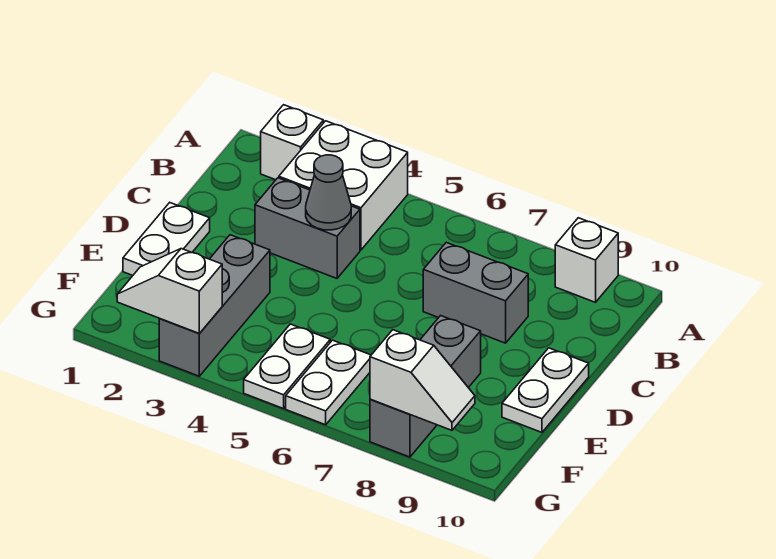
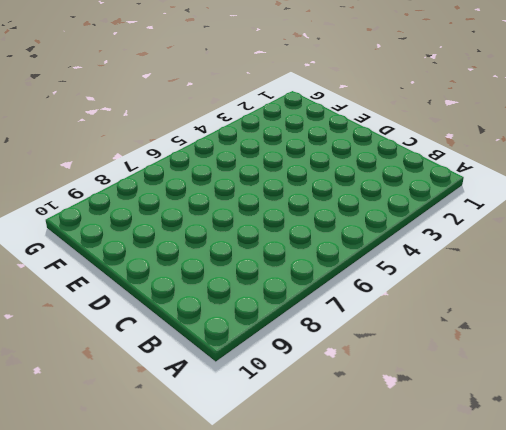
none -> white brick A2 level 1
none -> white brick A3:B4 level 1
none -> white brick A9 level 1

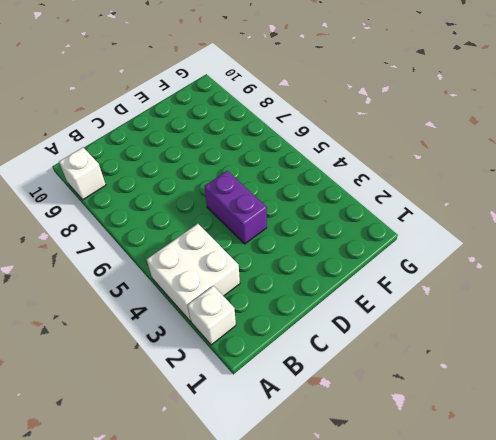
purple brick D4:D5 level 1 -> none
none -> grey brick C3:C4 level 1
none -> grey brick C7:C8 level 1
none -> white plate D1:E1 level 1

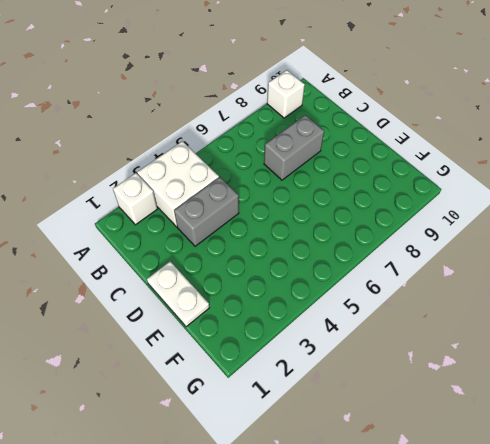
none -> white plate D10:E10 level 1
none -> grey brick E3:G3 level 1
none -> grey brick E8:G8 level 1

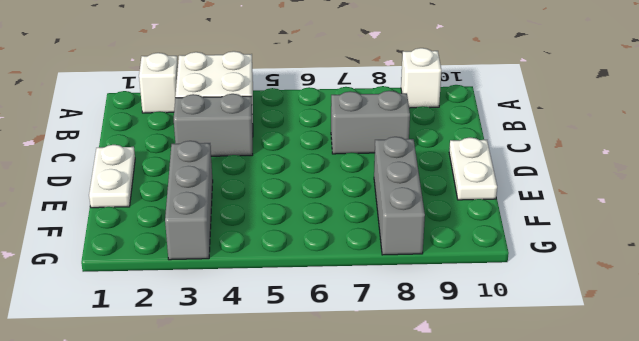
none -> white plate F5:G5 level 1
none -> white plate F6:G6 level 1
none -> grey cone C4 level 2

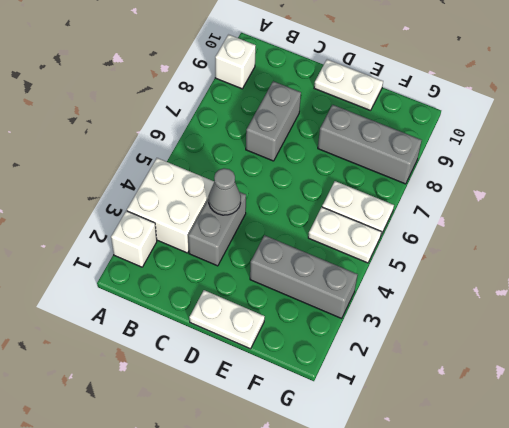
none -> white slope G2:G3 level 2 top 3
none -> white slope G8:G9 level 2 top 8

